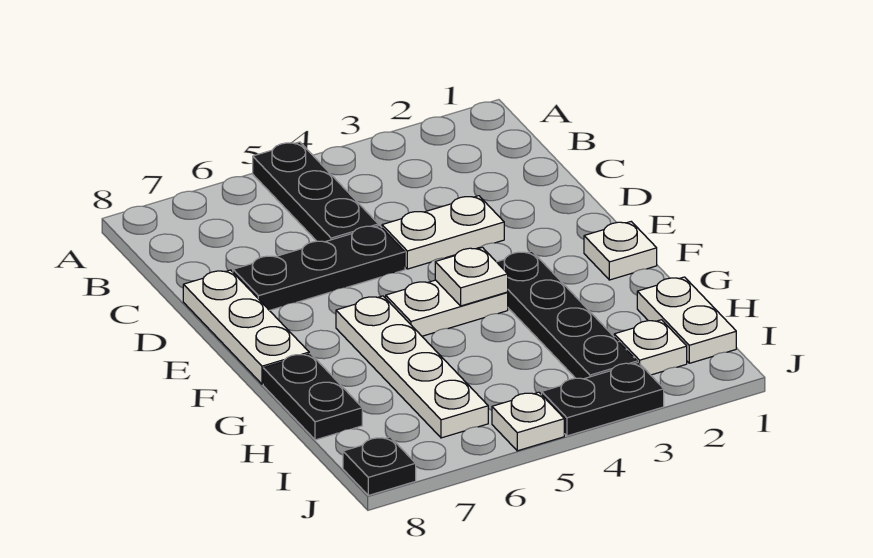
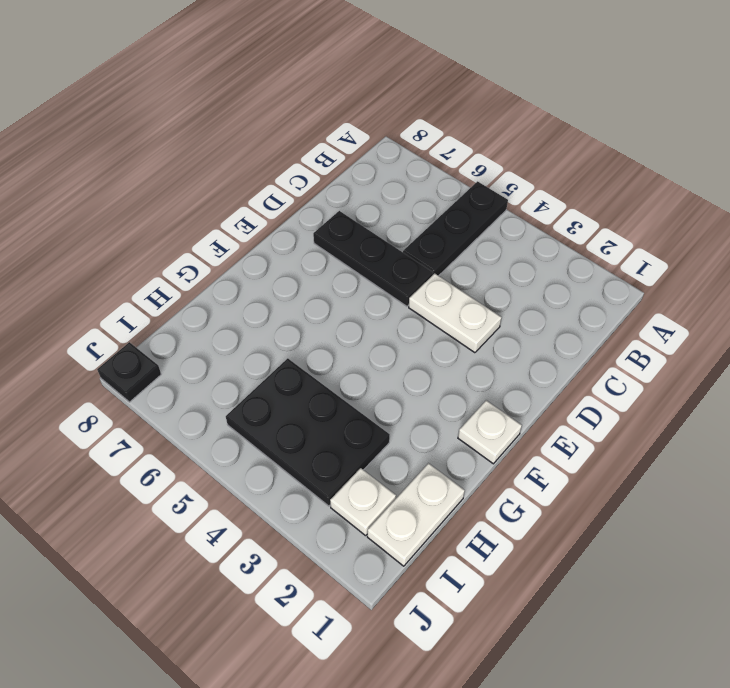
black plate H3:I5 level 1 -> black plate F3:I3 level 1
none -> white plate D8:F8 level 1
none -> white plate F4:F5 level 1
none -> white plate F6:I6 level 1

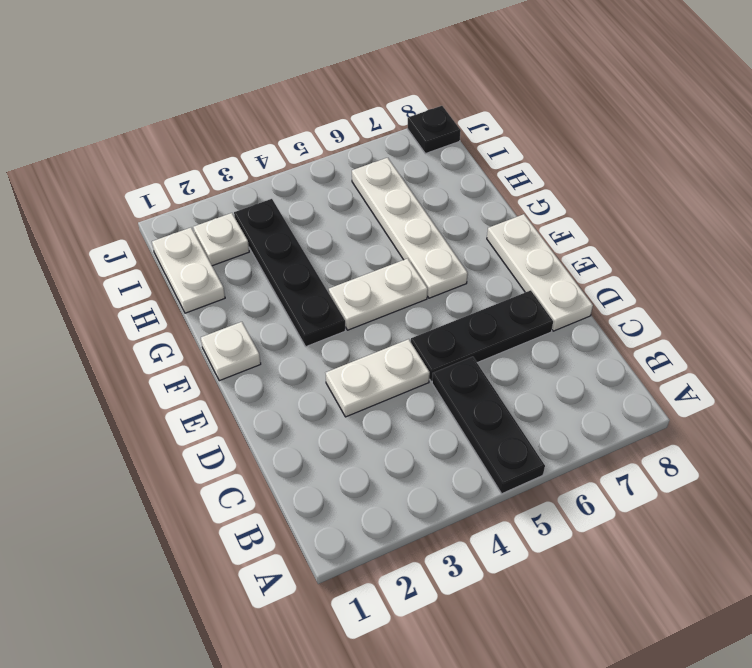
none -> black plate G8:H8 level 1
none -> black plate J3:J4 level 1
none -> white plate J5 level 1

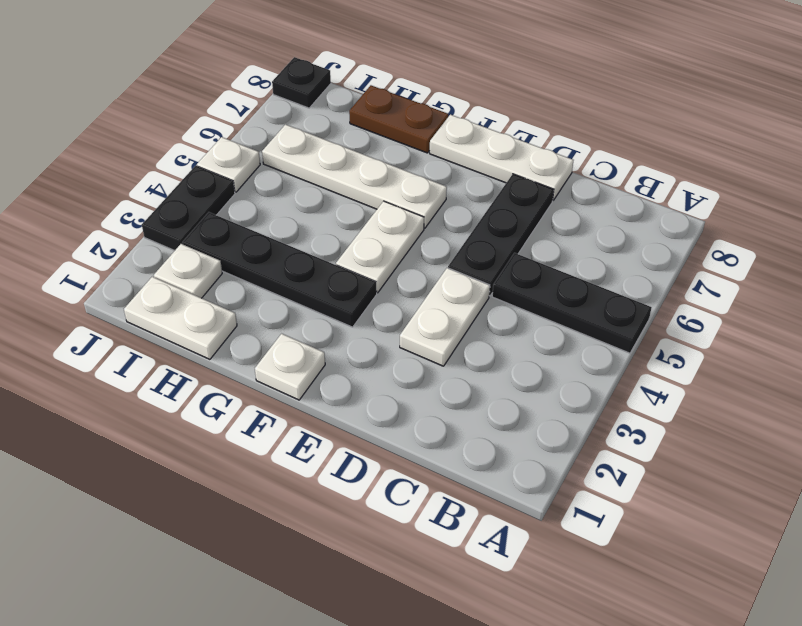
brown plate G8:H8 level 1 -> black plate G8:H8 level 1
none -> white plate F4 level 2

